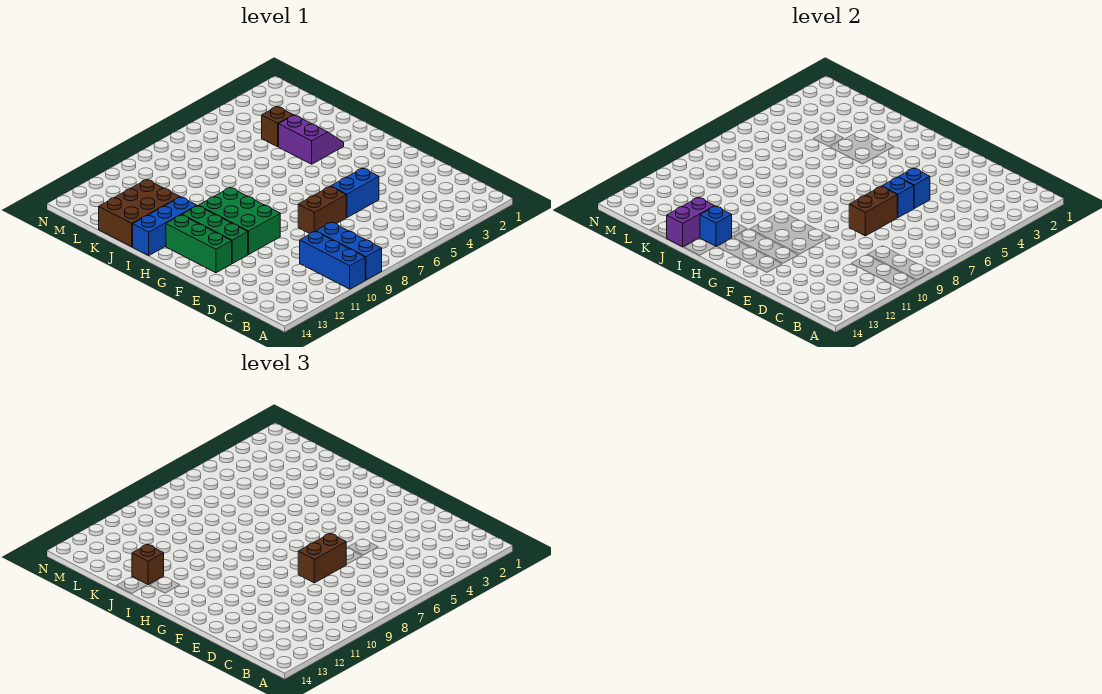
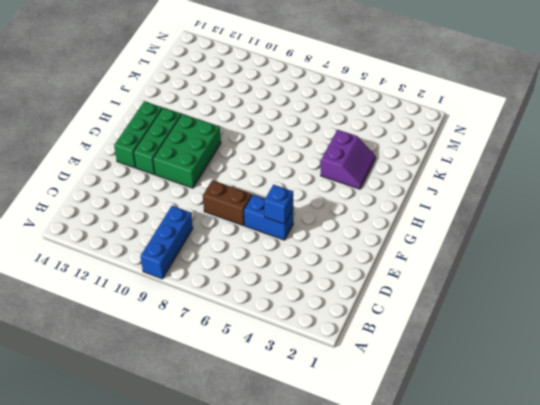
none -> blue brick A10:C10 level 1
none -> blue brick I12:I14 level 1
none -> brown brick J12:K14 level 1

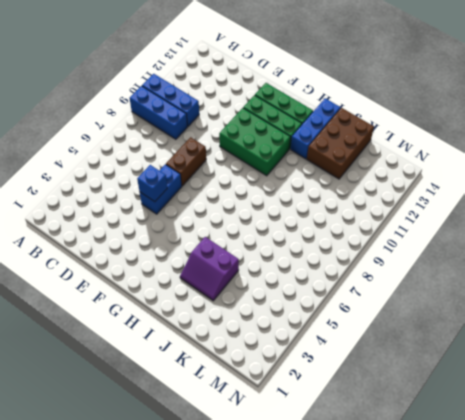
none -> brown brick K4 level 1
none -> blue brick E6 level 2
none -> brown brick E7:E8 level 2

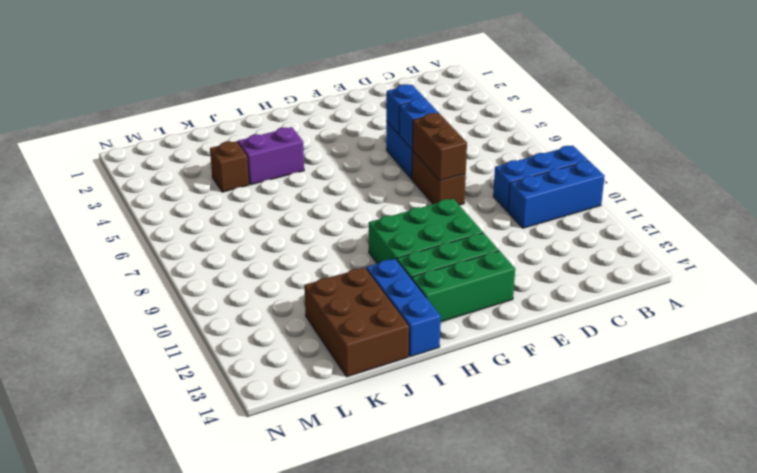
none -> blue brick I13 level 2
none -> purple brick J13:J14 level 2
none -> brown brick E7:E8 level 3

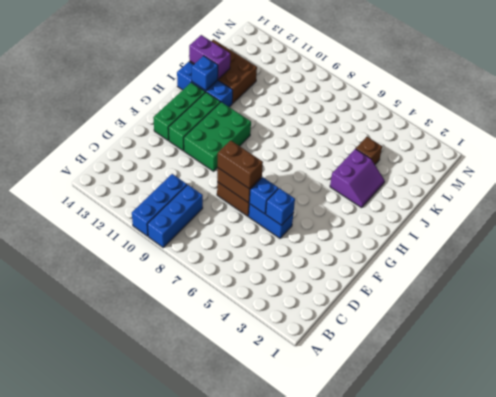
none -> brown brick J13 level 3

